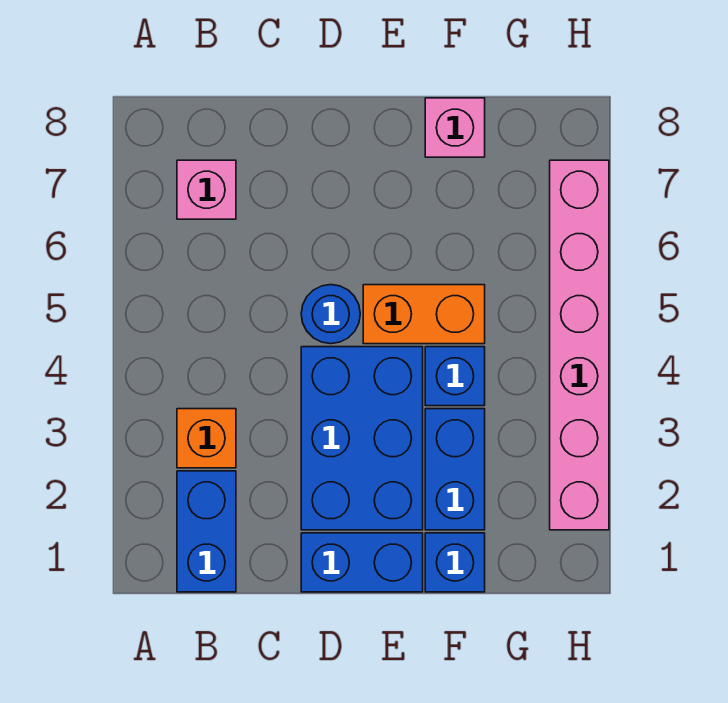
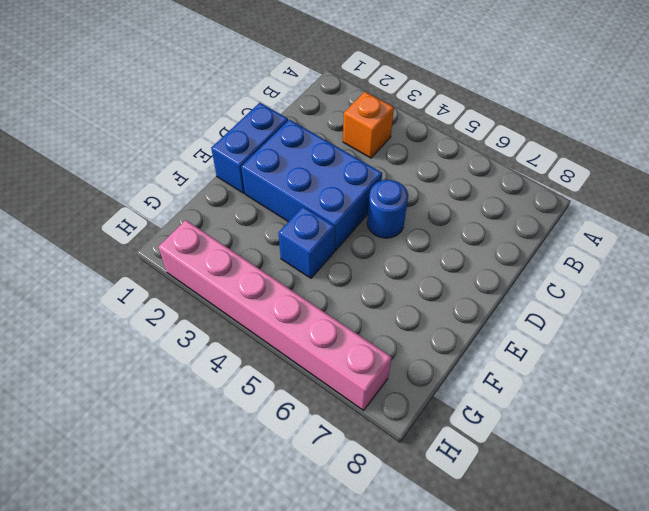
none -> blue brick B1:B2 level 1
none -> pink brick B7 level 1
none -> orange brick E5:F5 level 1

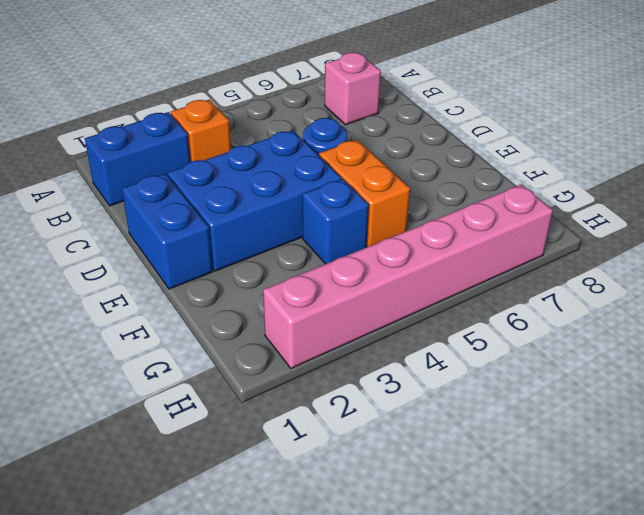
none -> blue brick F1 level 1
none -> blue brick F2:F3 level 1
none -> pink brick F8 level 1

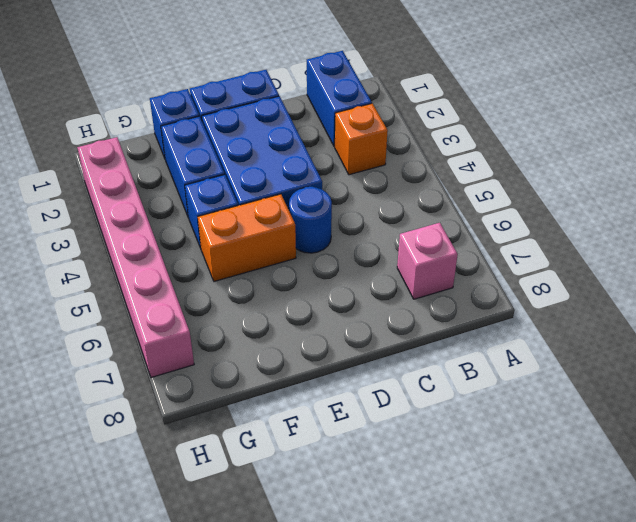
none -> pink brick F8 level 1

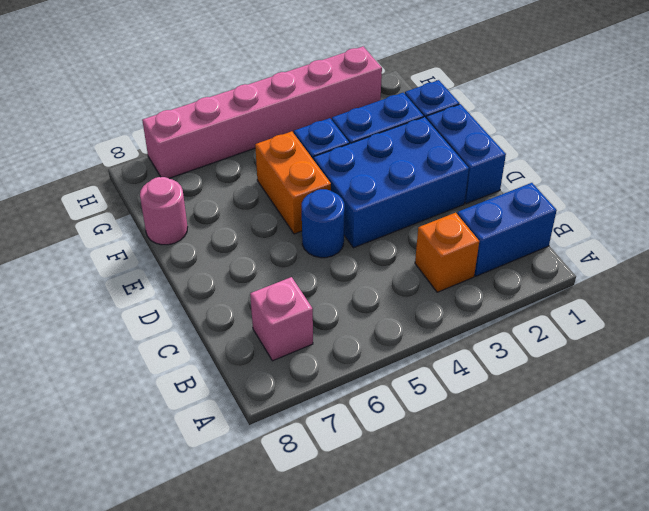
pink round brick F8 level 1 -> pink brick F8 level 1

